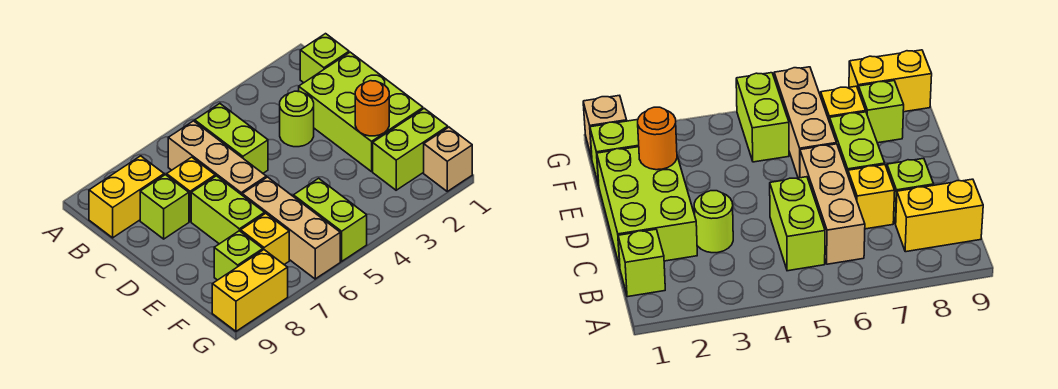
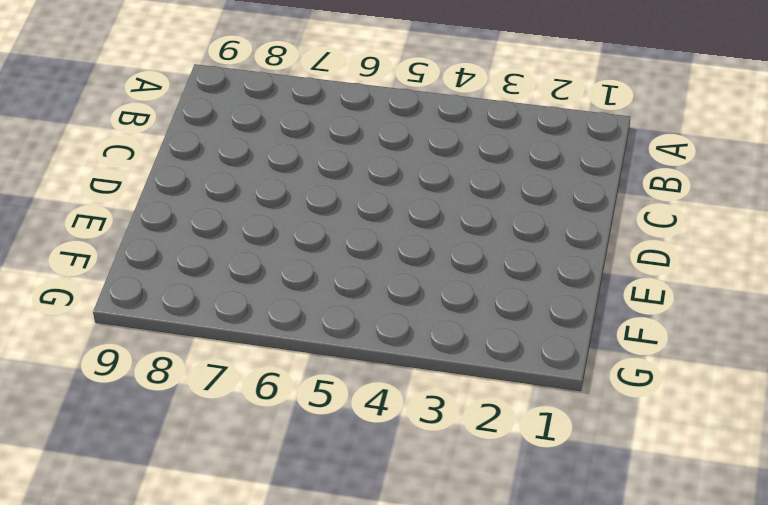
none -> lime brick B1 level 1
none -> lime brick B5:C5 level 1
none -> tan brick B6:D6 level 1

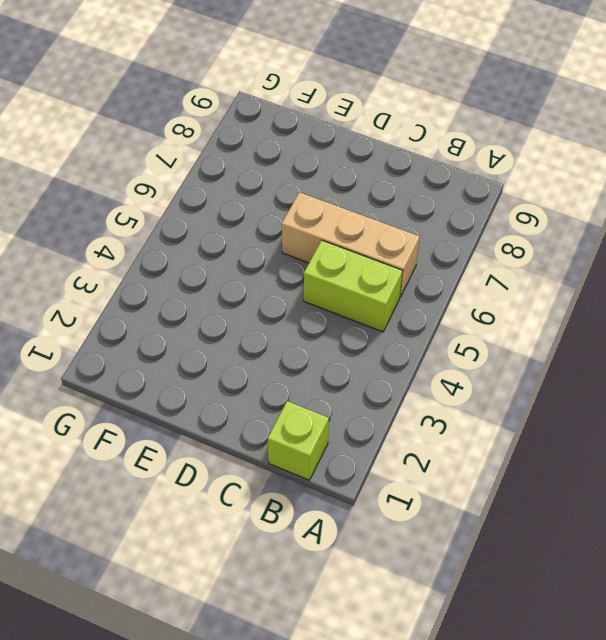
none -> yellow brick B8:B9 level 1
none -> lime brick C1:E2 level 1
none -> lime round brick C3 level 1

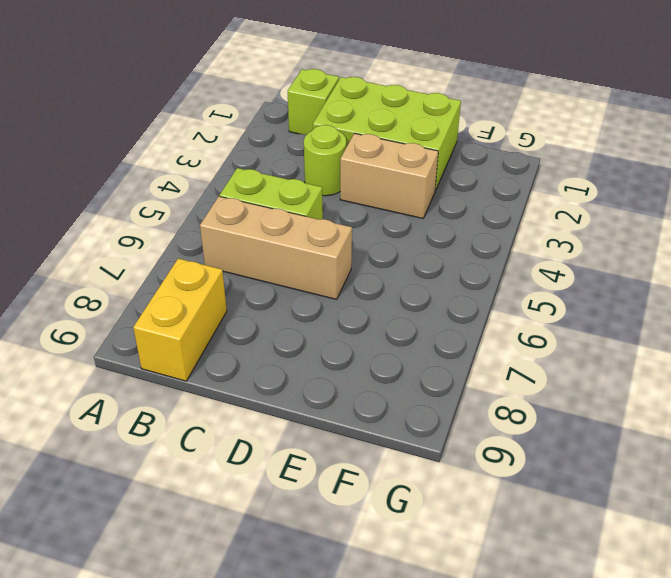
tan brick D3:E3 level 1 -> none
none -> yellow brick C7 level 1
none -> lime brick C8 level 1
none -> lime brick D7:E7 level 1

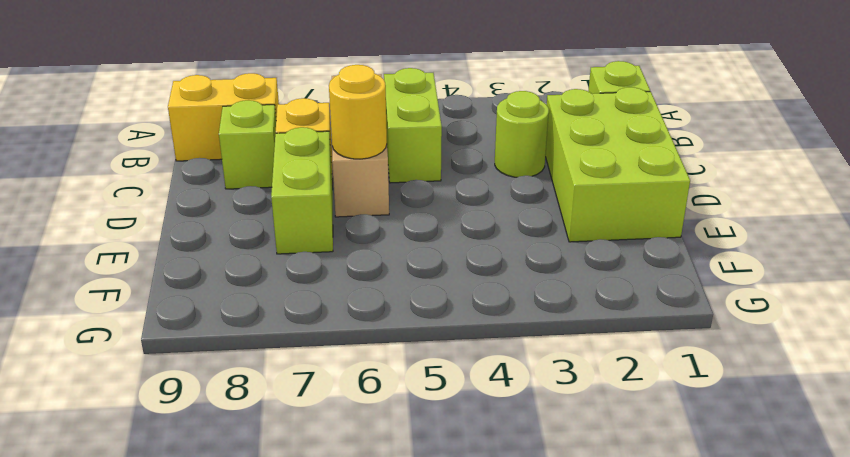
yellow round brick D6 level 2 -> none
none -> tan brick E6:G6 level 1
none -> lime brick F1:F2 level 1
none -> lime brick F5:G5 level 1

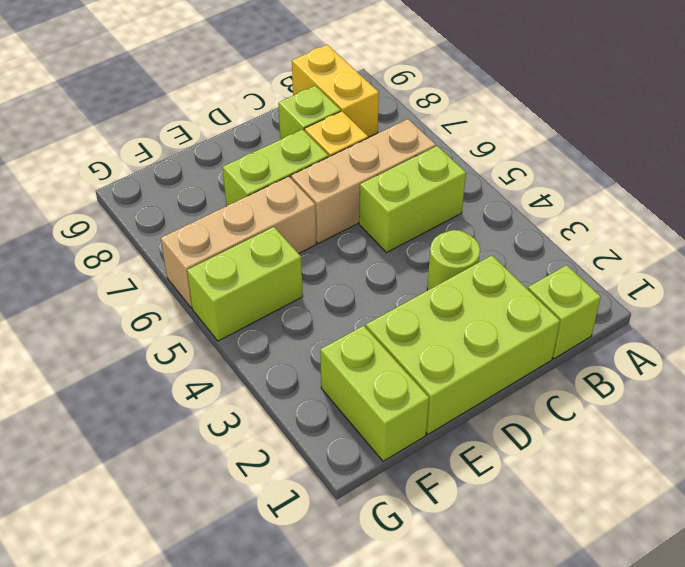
none -> yellow brick F7 level 1
none -> lime brick F8 level 1
none -> tan brick G1 level 1

